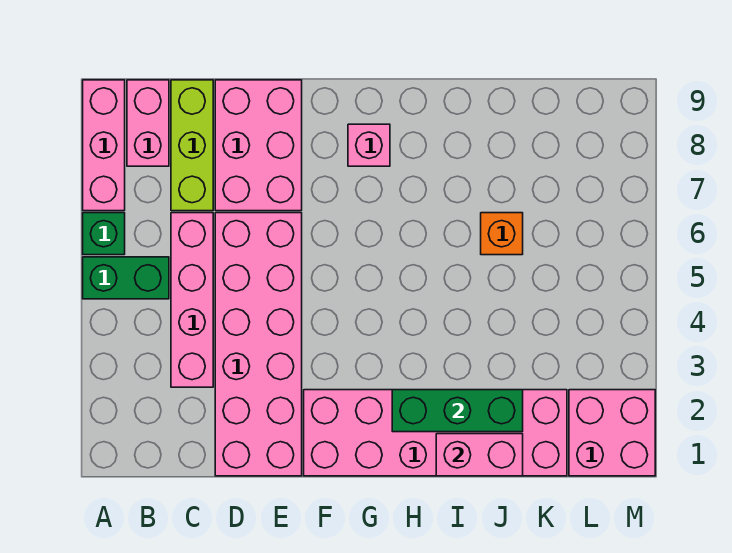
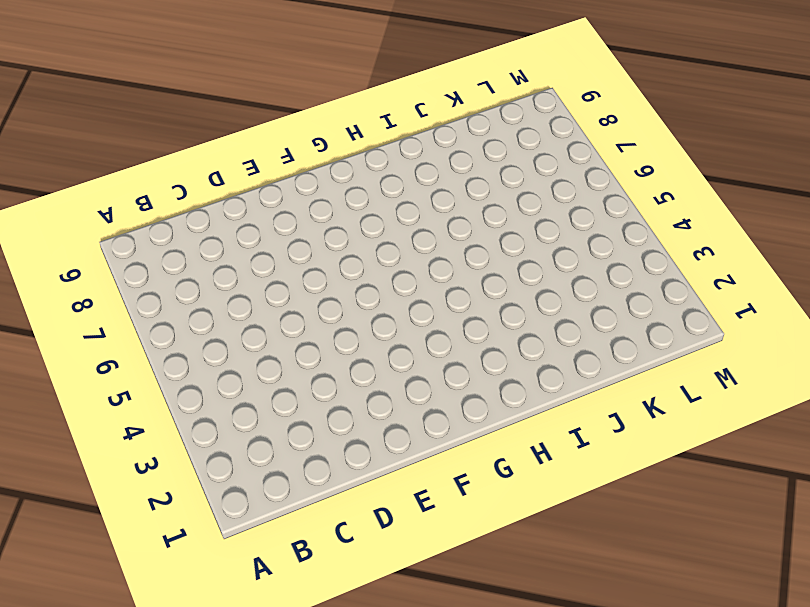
none -> green brick A5:B5 level 1
none -> green brick A6 level 1
none -> pink brick A7:A9 level 1

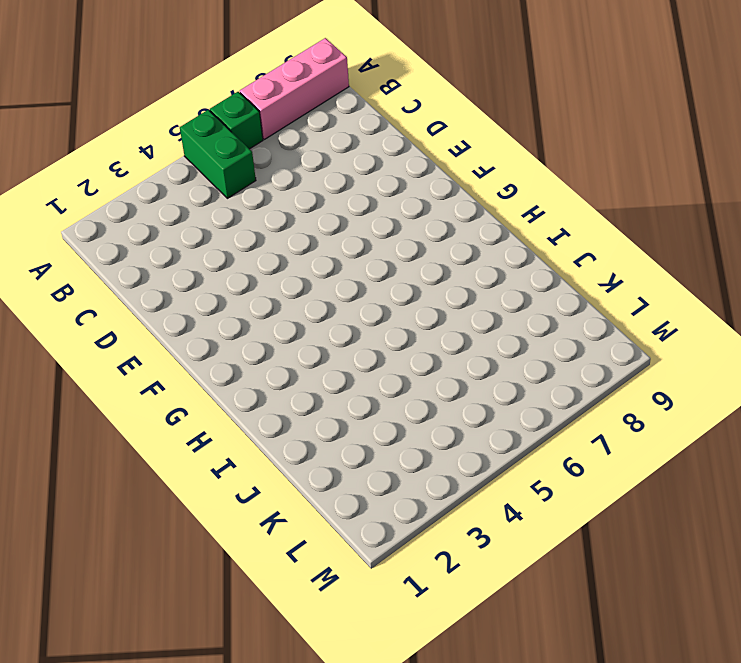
none -> pink brick B8:B9 level 1
none -> pink brick C3:C6 level 1
none -> lime brick C7:C9 level 1

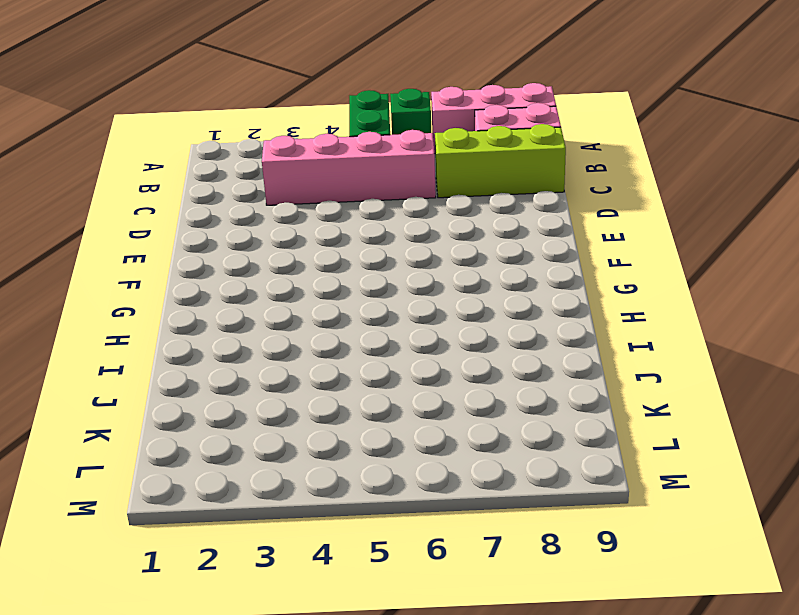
none -> pink brick D1:E6 level 1
none -> pink brick D7:E9 level 1
none -> pink brick F1:K2 level 1

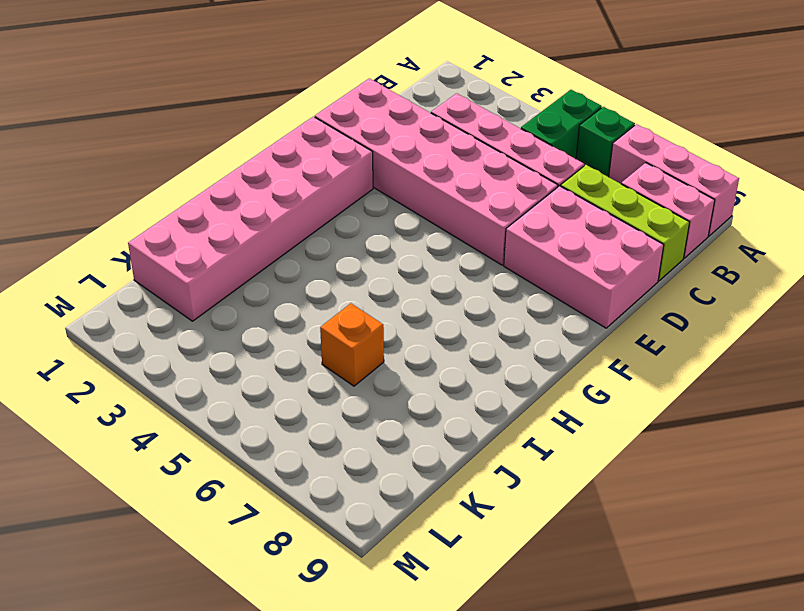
none -> pink brick G8 level 1
none -> pink brick L1:M2 level 1
none -> green brick H2:J2 level 2

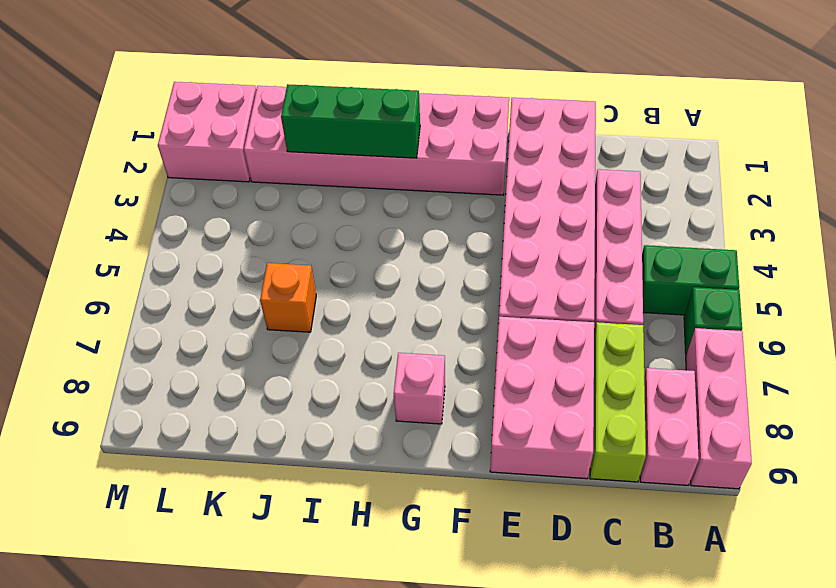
none -> pink brick I1:J1 level 2

